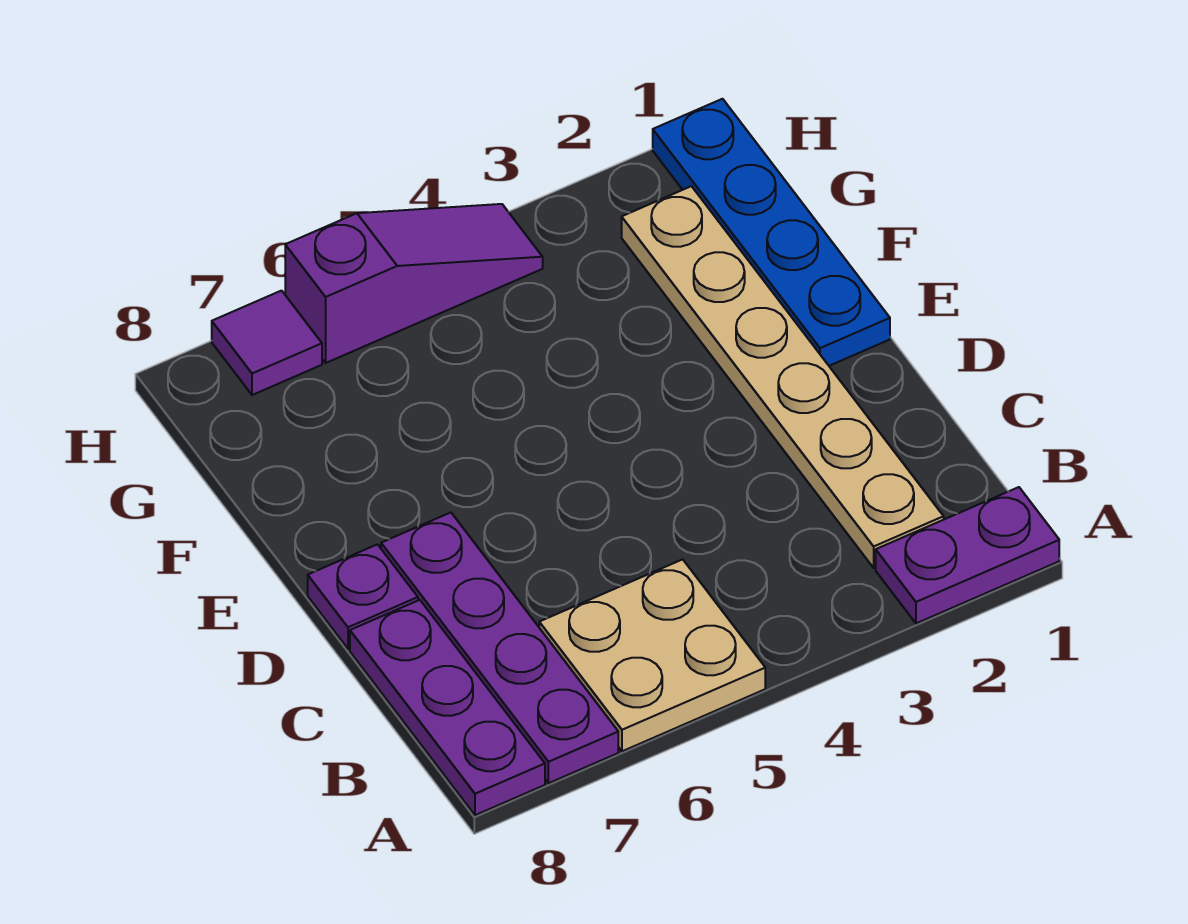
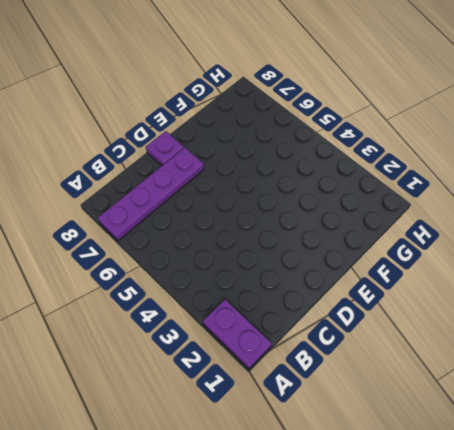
none -> tan plate A5:B6 level 1
none -> purple plate A8:C8 level 1

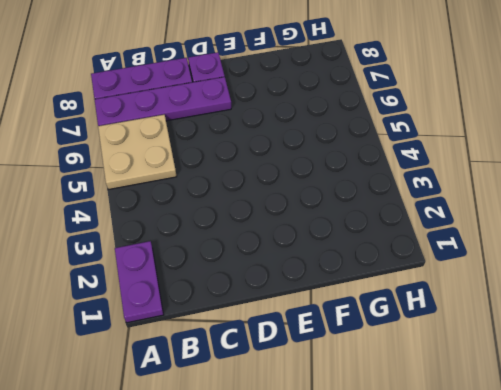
none -> tan plate B2:G2 level 1
none -> blue plate E1:H1 level 1

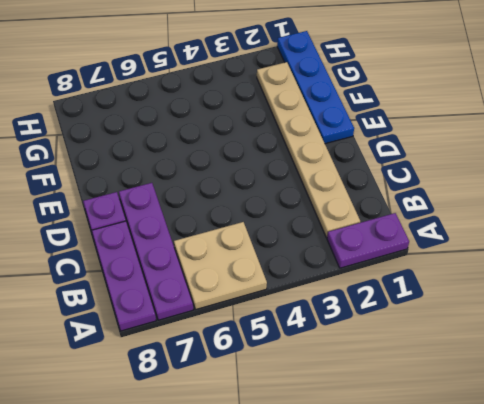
none -> purple slope H4:H6 level 1 top 6
none -> purple tile H7 level 1

